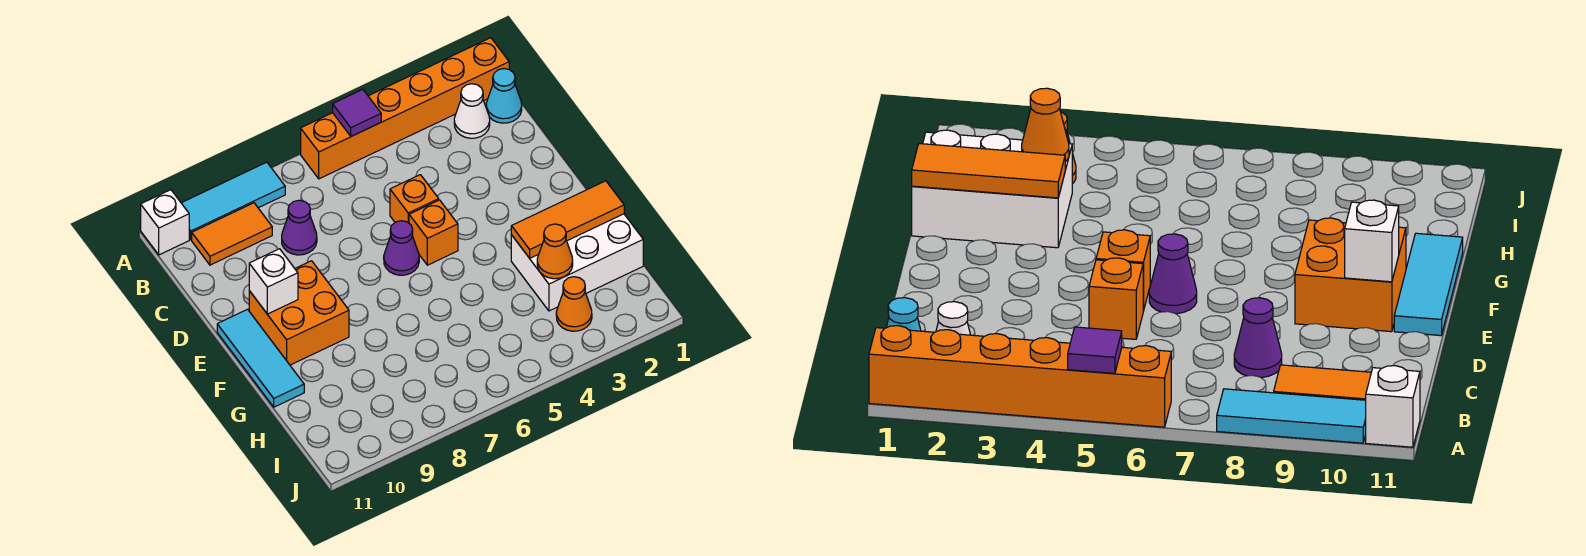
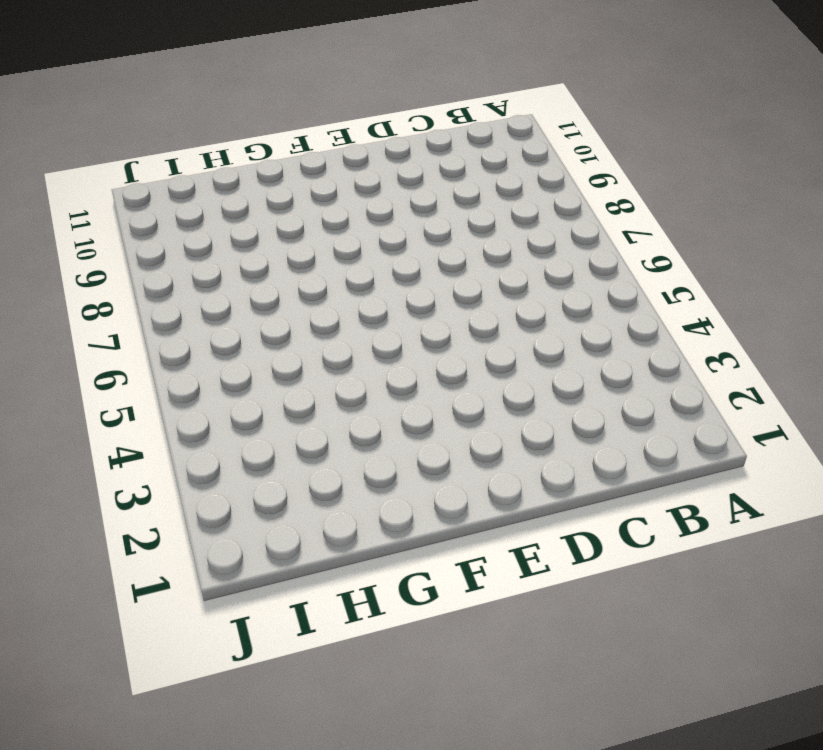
none -> orange brick A1:A6 level 1
none -> cyan tile A8:A10 level 1
none -> white brick A11 level 1

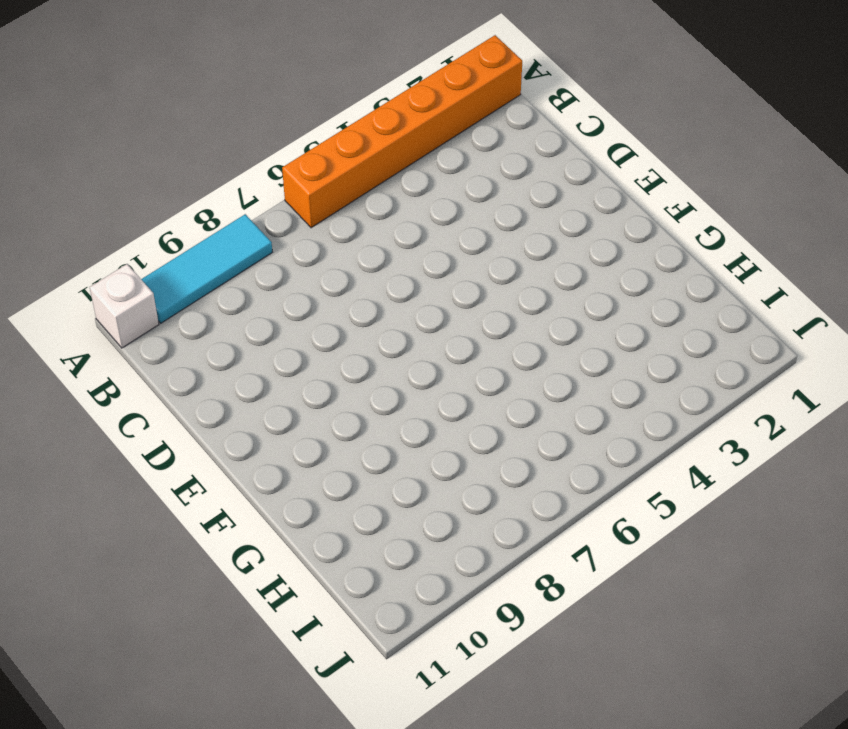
none -> cyan cone B1 level 1
none -> white cone B2 level 1
none -> orange tile B9:B10 level 1

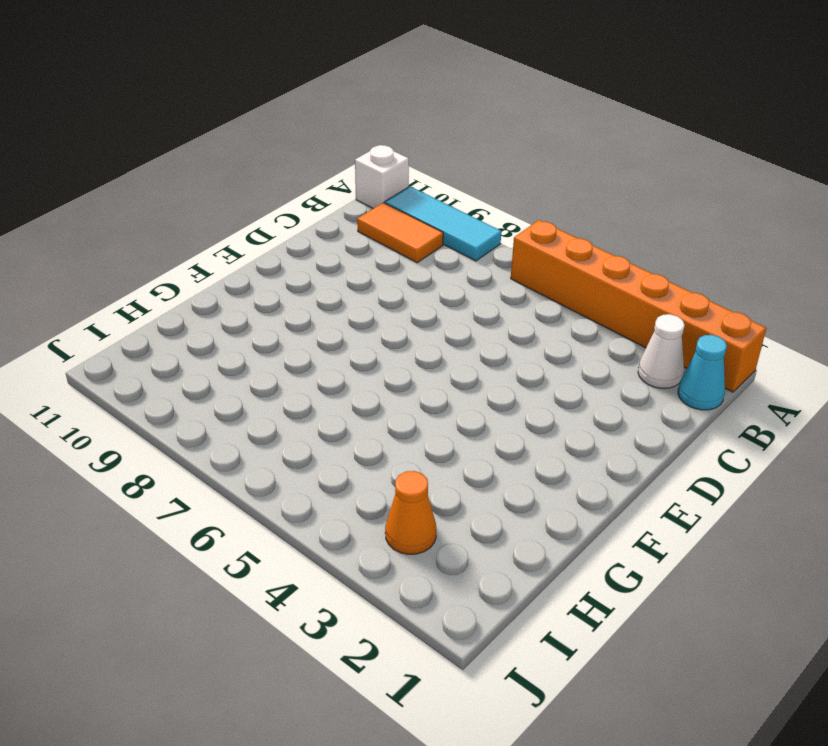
none -> purple cone C8 level 1
none -> orange brick D5 level 1
none -> orange brick E5 level 1

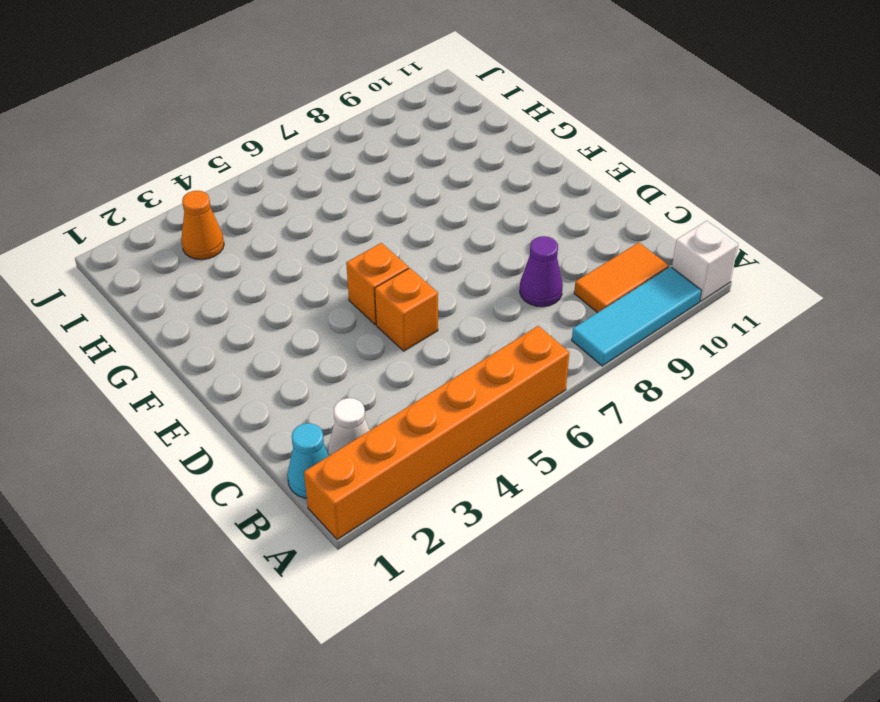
none -> purple cone E6 level 1
none -> orange brick E9:F10 level 1
none -> cyan tile E11:G11 level 1

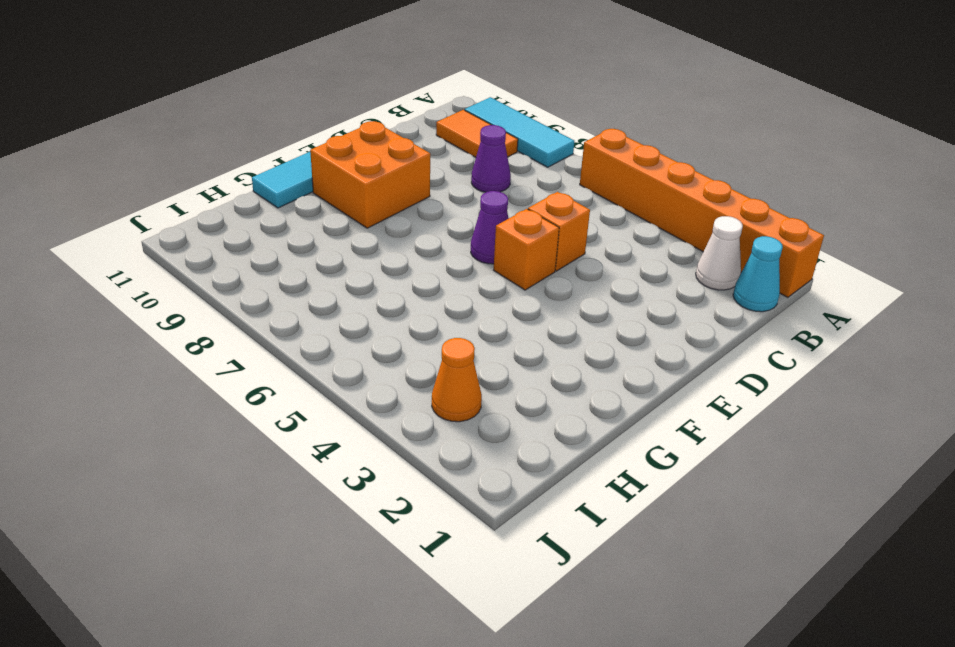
none -> white brick A11 level 1
none -> white brick G1:H3 level 1
none -> purple tile A5 level 2

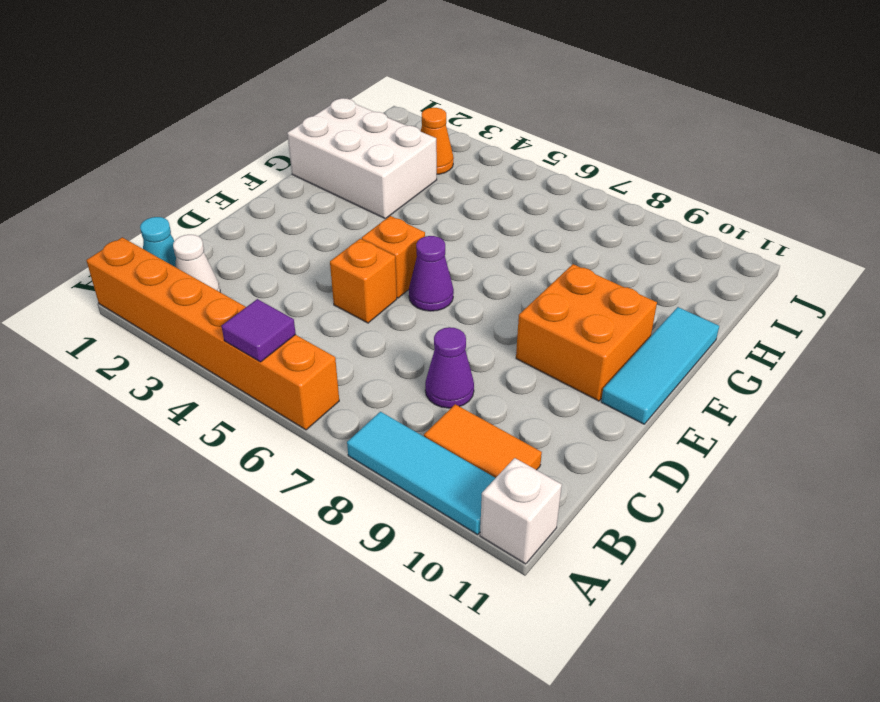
none -> white brick E10 level 2
none -> orange tile G1:G3 level 2
none -> orange cone H3 level 2

